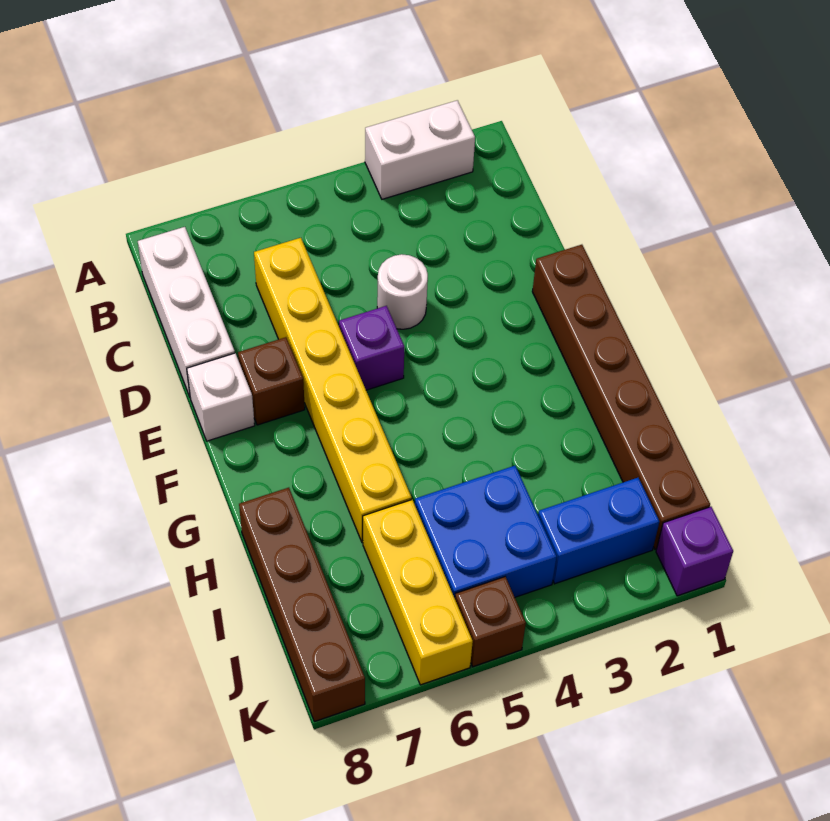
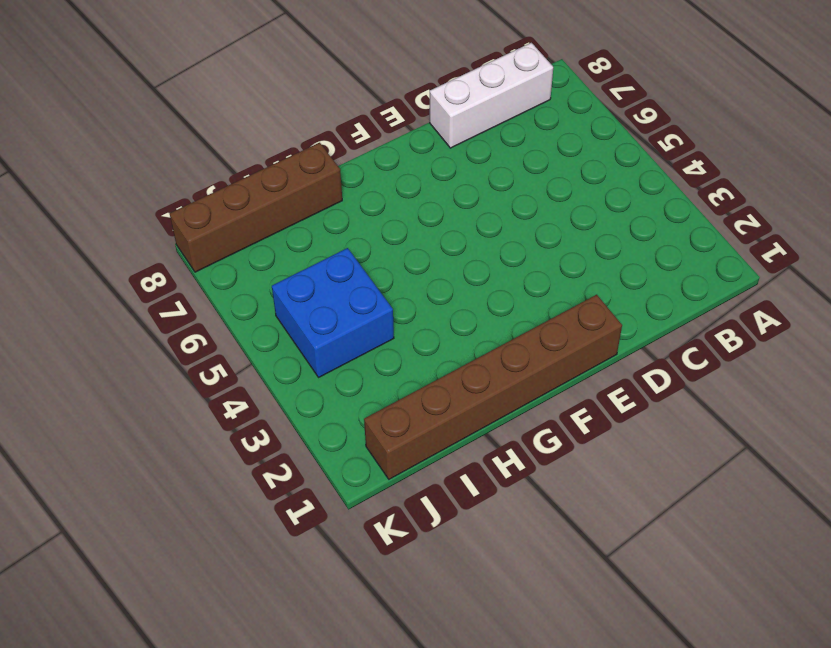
none -> white brick A2:A3 level 1
none -> yellow brick C6:H6 level 1
none -> white round brick D4 level 1

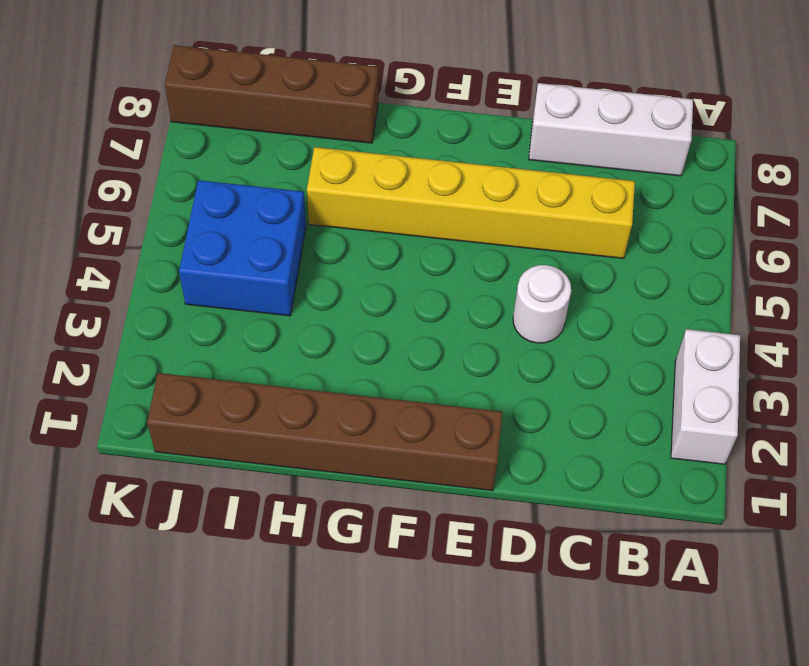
none -> purple brick E5 level 1
none -> brown brick E7 level 1
none -> white brick E8 level 1

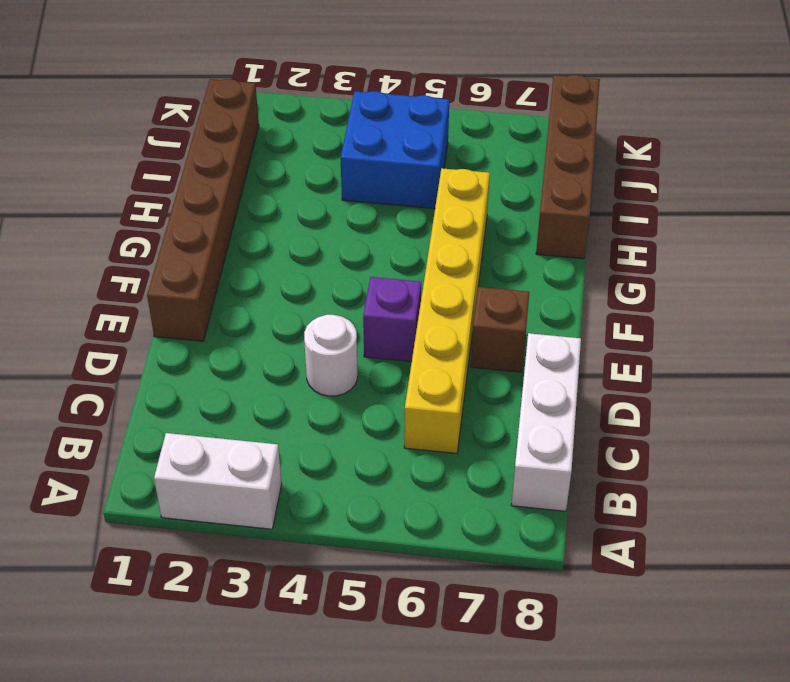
none -> white brick E8 level 1
none -> yellow brick I6:K6 level 1
none -> blue brick J2:J3 level 1

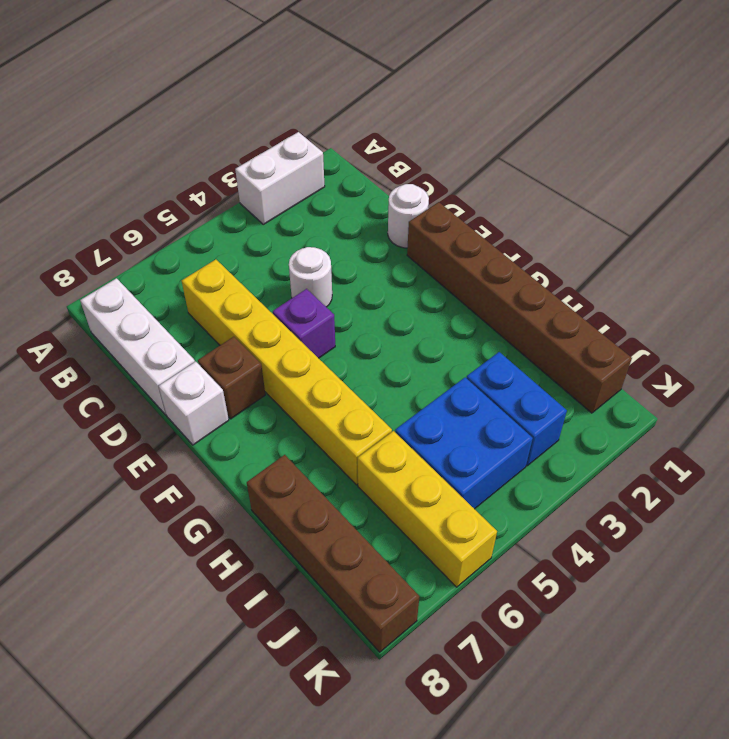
white round brick D1 level 1 -> none
blue brick I3:J3 level 1 -> blue brick J2:J3 level 1
none -> purple brick K1 level 1
none -> brown brick K5 level 1

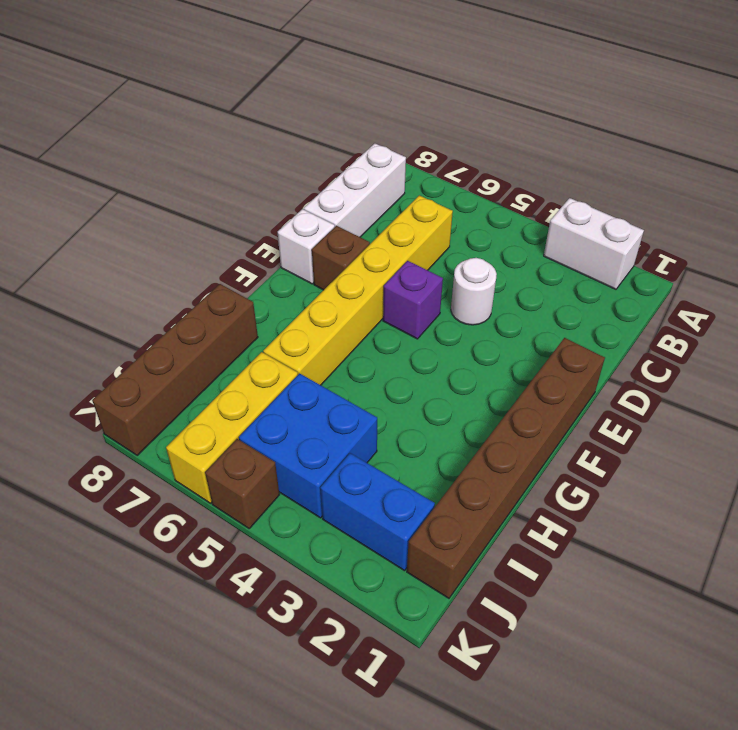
none -> purple brick K1 level 1

